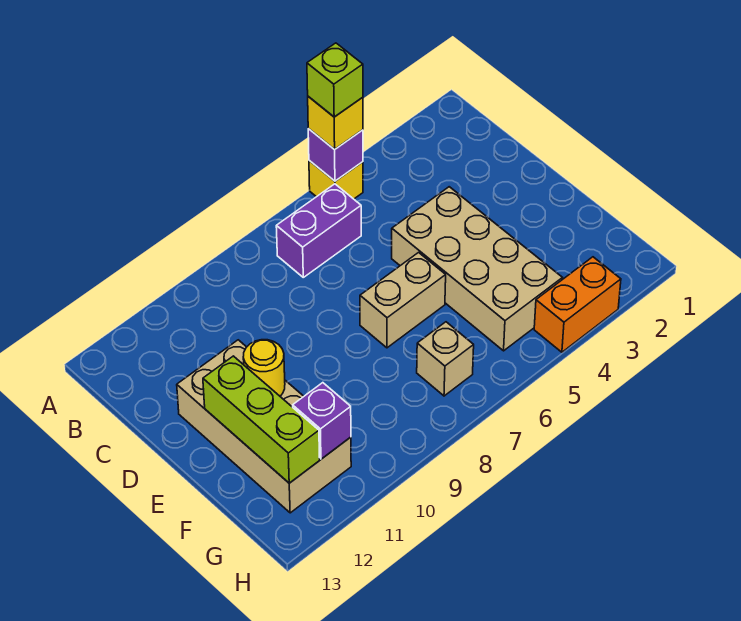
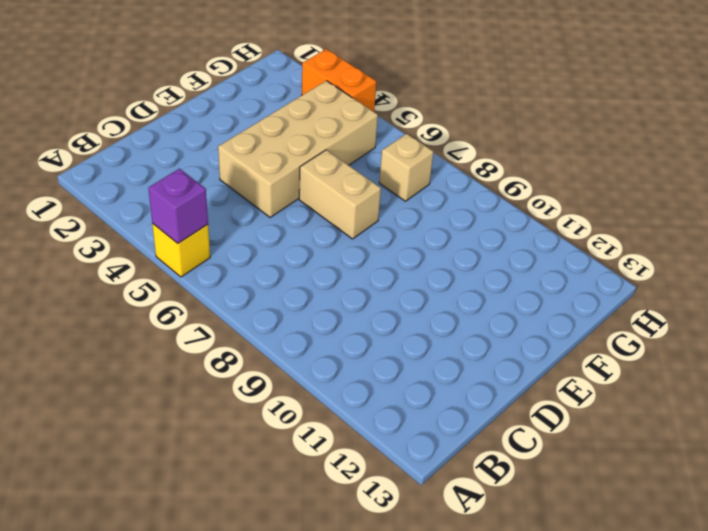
none -> purple brick B6:B7 level 1
none -> tan brick D11:G12 level 1
none -> yellow round brick E11 level 2

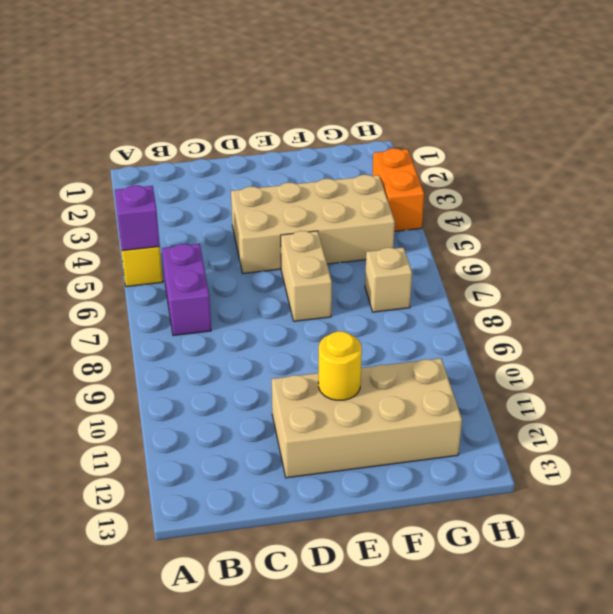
none -> lime brick E12:G12 level 2
none -> purple brick G11 level 2
none -> yellow brick A5 level 3

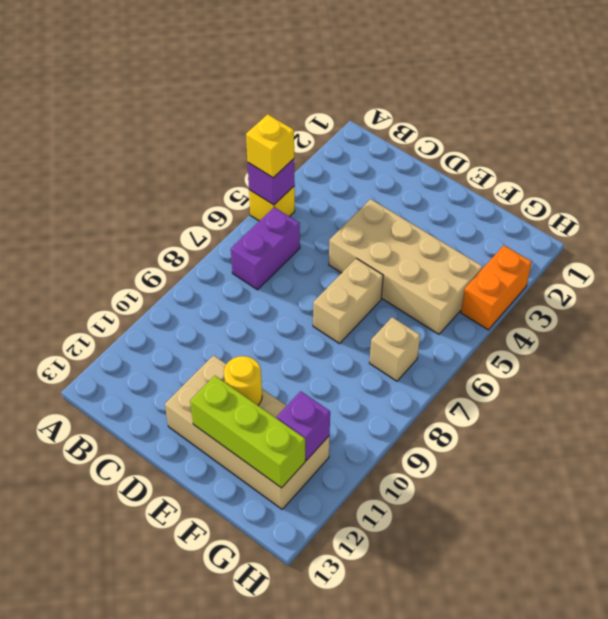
none -> lime brick A5 level 4

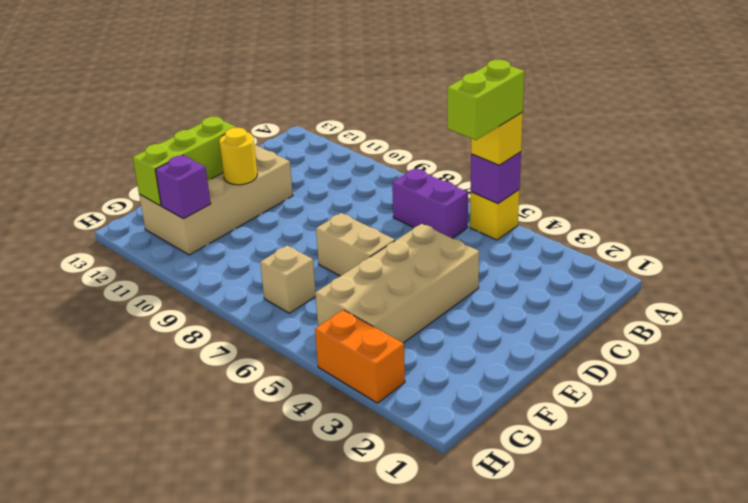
lime brick A5:B5 level 4 -> lime brick A5 level 4

